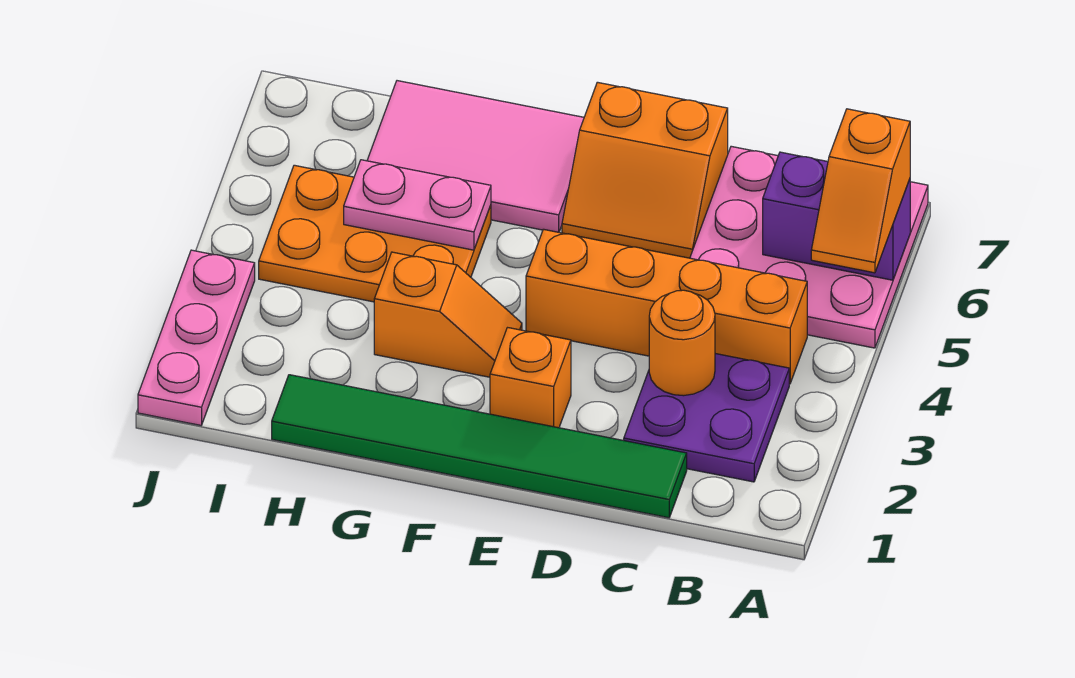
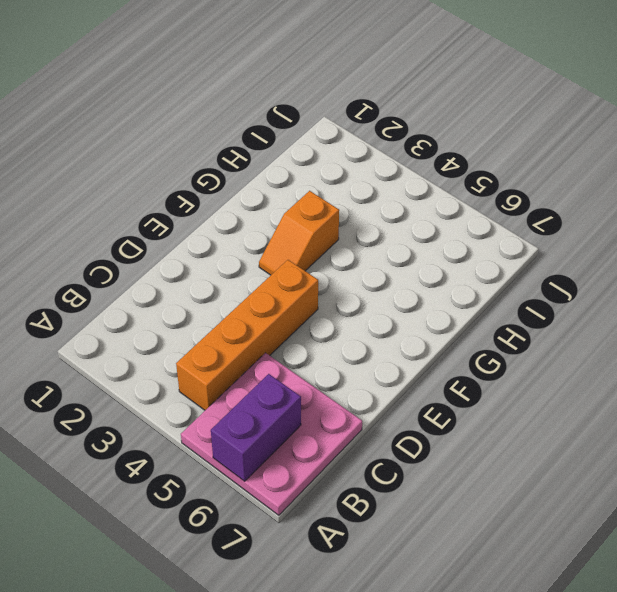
none -> purple plate B2:C3 level 1
none -> green tile C1:H1 level 1
none -> orange slope D6:E7 level 1 top 7

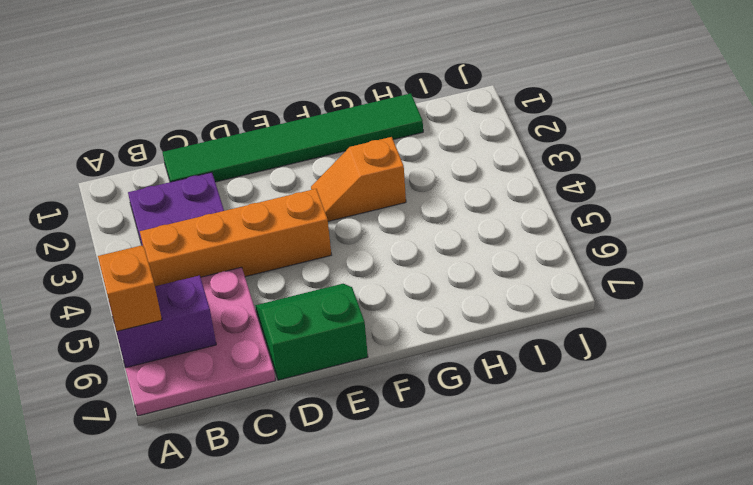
green slope D6:E7 level 1 top 7 -> orange slope D6:E7 level 1 top 7
none -> orange brick E2 level 1
none -> pink tile F6:H7 level 1
none -> orange plate G4:I5 level 1

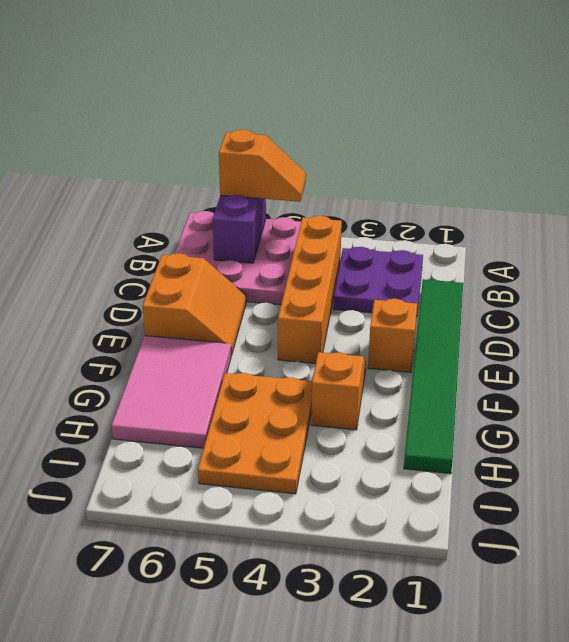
none -> pink plate J1:J3 level 1
none -> orange round brick C3 level 2
none -> pink plate G5:H5 level 2

